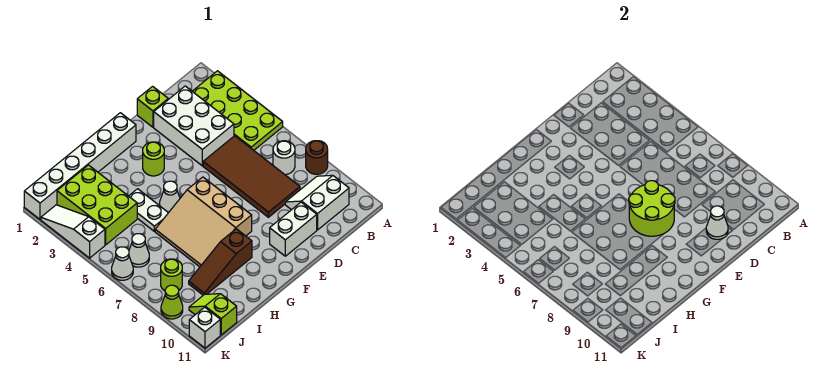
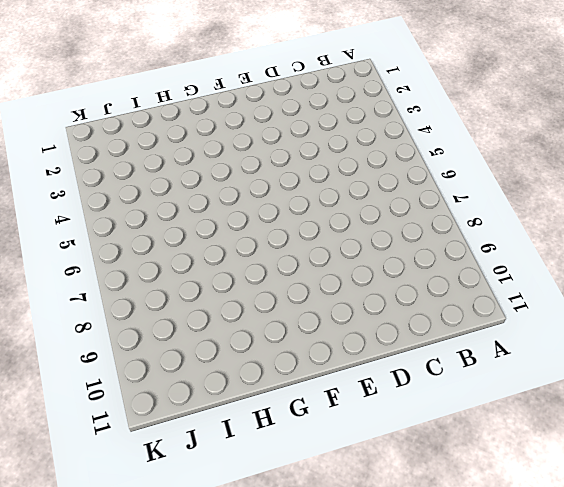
none -> lime plate A2:B5 level 1
none -> brown round brick A8 level 1
none -> white round brick B7 level 1

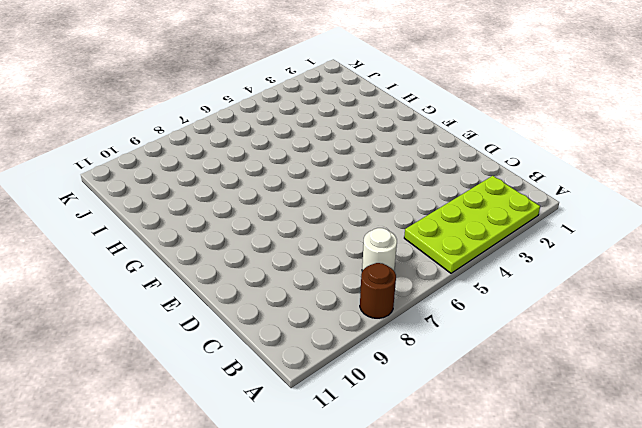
none -> white slope B9:C10 level 1 top 10
none -> white brick C2:D4 level 1
none -> brown tile C5:D8 level 1

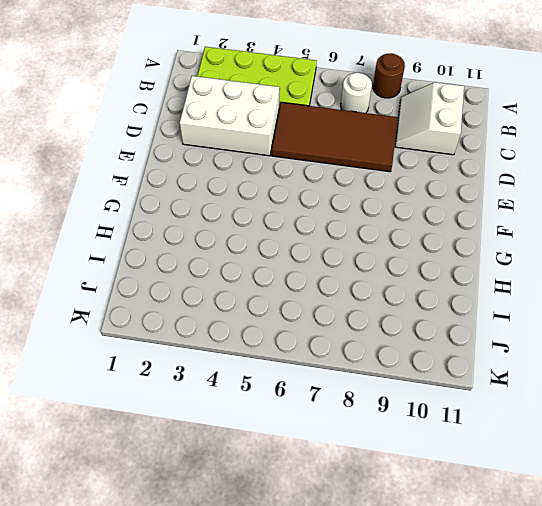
none -> lime brick D1 level 1
none -> white brick D10:E10 level 1
none -> white brick F1:K1 level 1

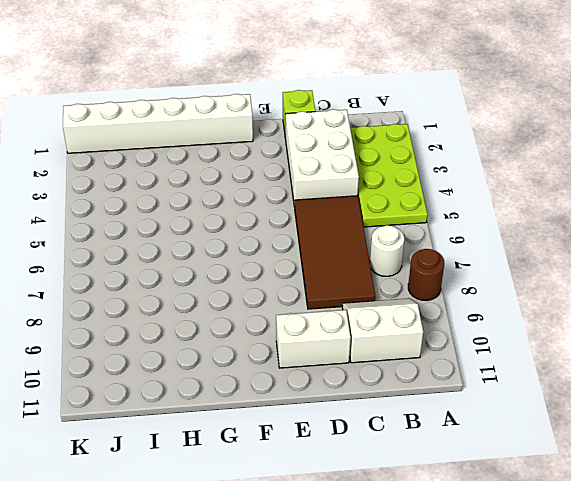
none -> lime round brick F3 level 1
none -> tan slope F6:H8 level 1 top F
none -> white cone G5 level 1

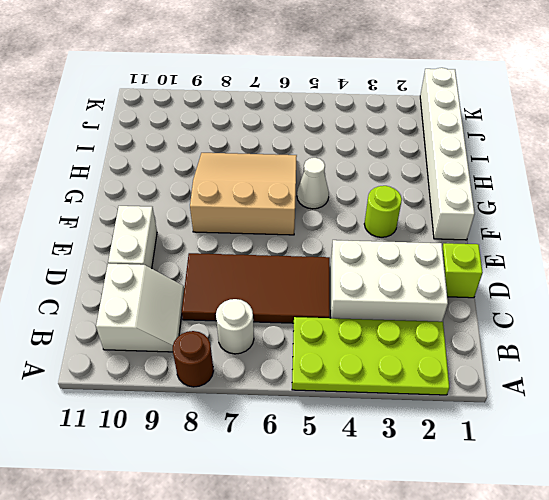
none -> brown slope G9:I9 level 1 top G
none -> white plate H4:H5 level 1
none -> lime brick I2:J4 level 1

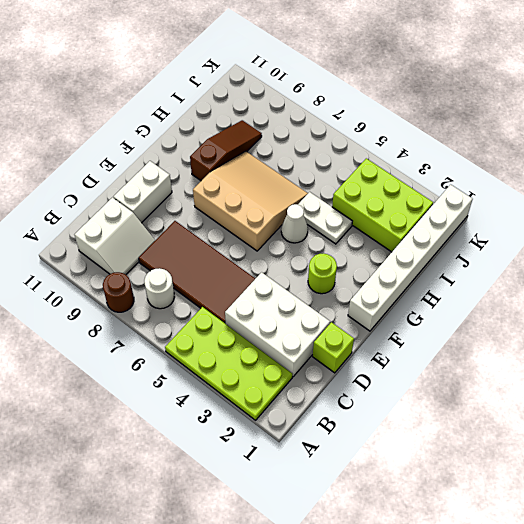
none -> white cone J6 level 1
none -> lime round brick J8 level 1
none -> lime slope J10:J11 level 1 top 11

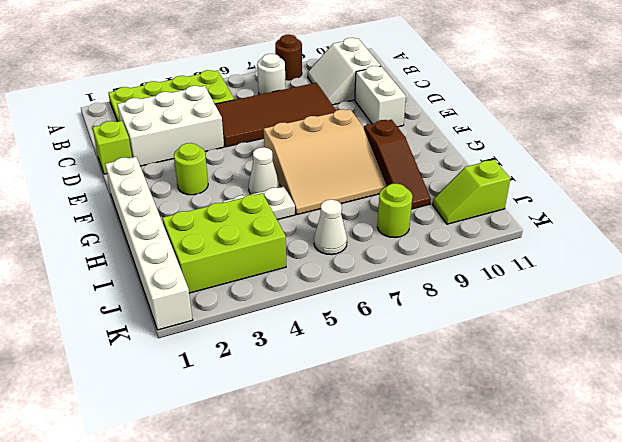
none -> white slope K2:K4 level 1 top 4
none -> white cone K6 level 1
none -> lime cone K9 level 1

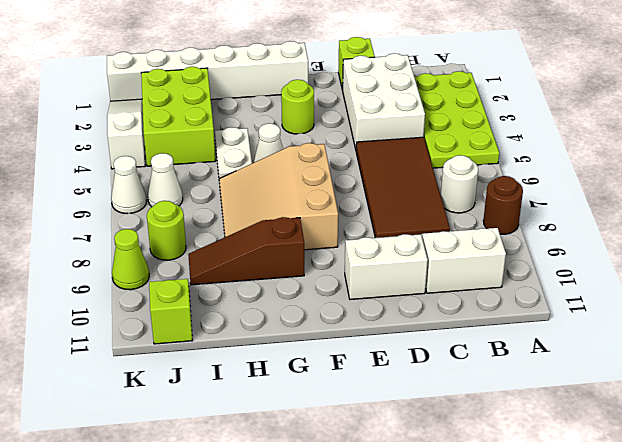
none -> white brick K11 level 1
none -> white cone D10 level 2
none -> lime round brick E7:F8 level 2

